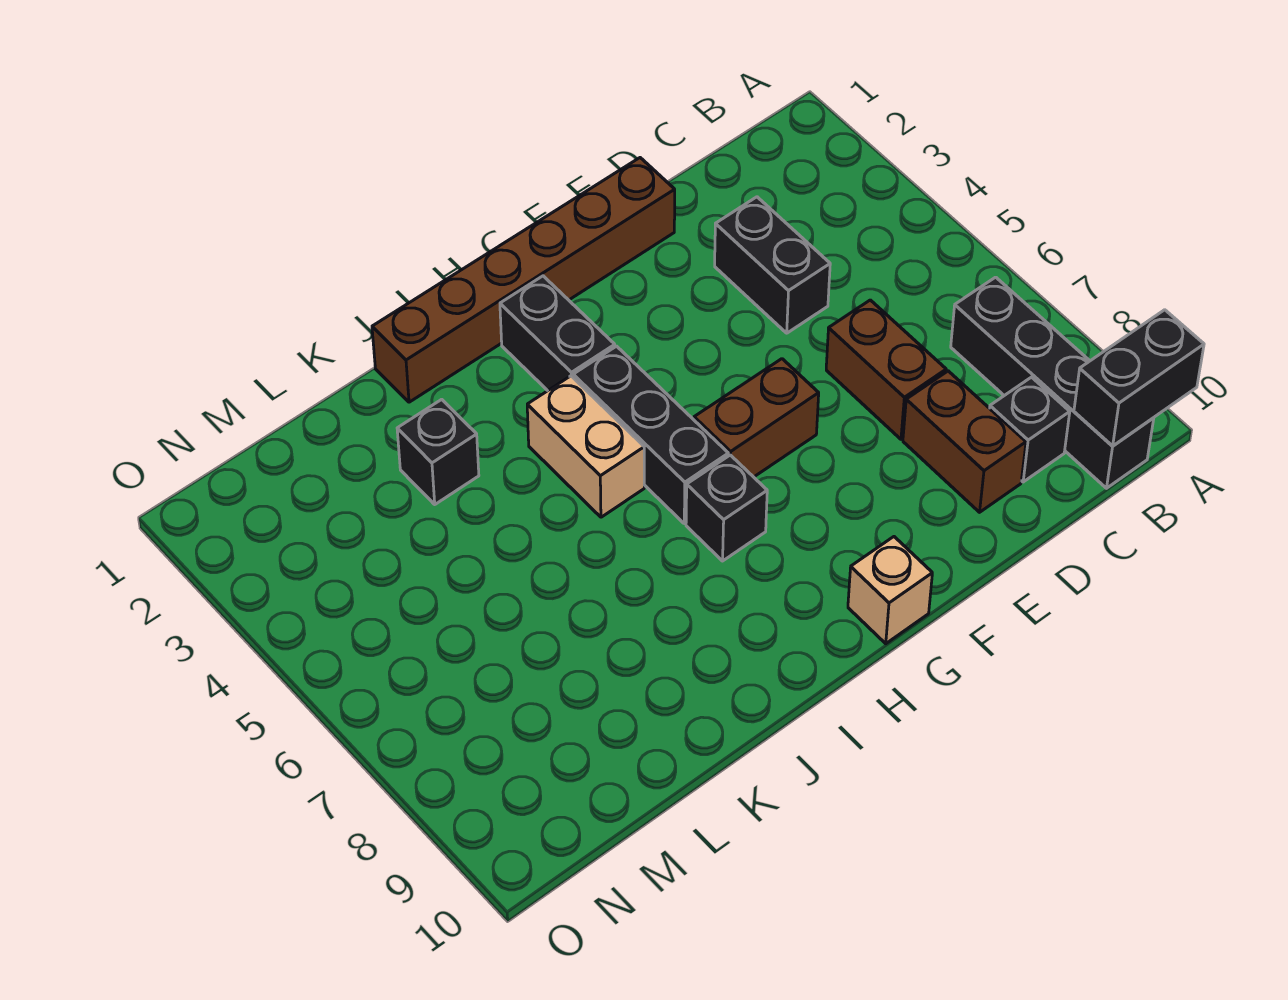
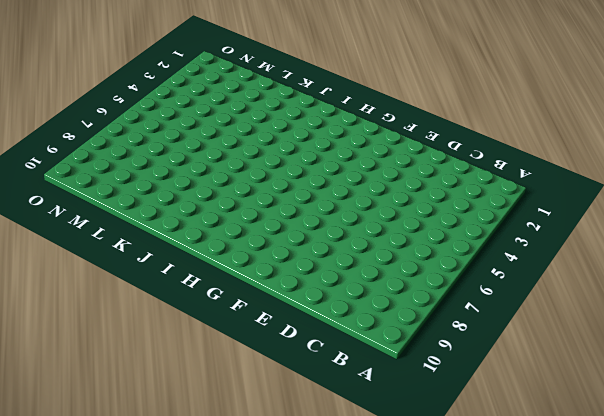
none -> black brick B7:B10 level 1
none -> black brick C9 level 1
none -> black brick D3:D4 level 1

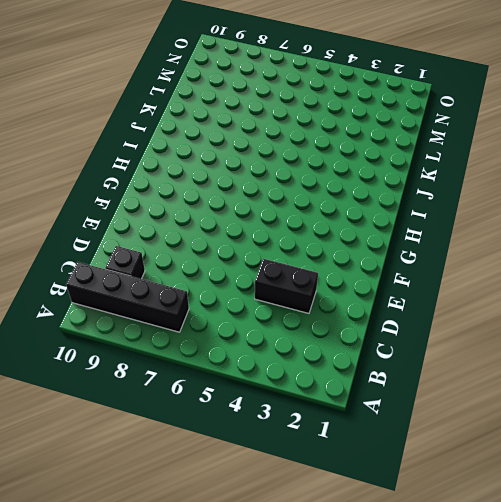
none -> brown brick D6:D7 level 1
none -> brown brick D8:D9 level 1
none -> brown brick E1:J1 level 1

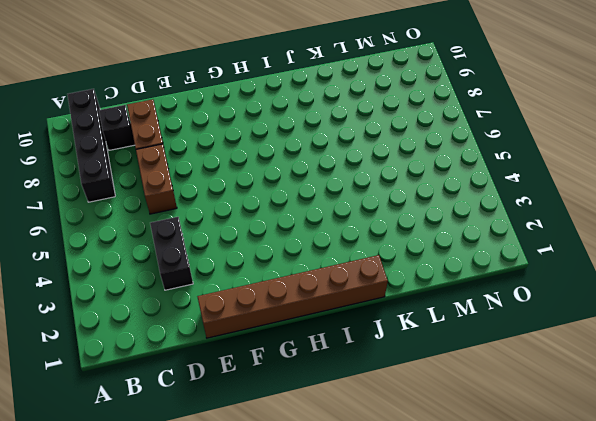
none -> brown brick F6:G6 level 1
none -> tan brick G10 level 1
none -> black brick H2:H3 level 1

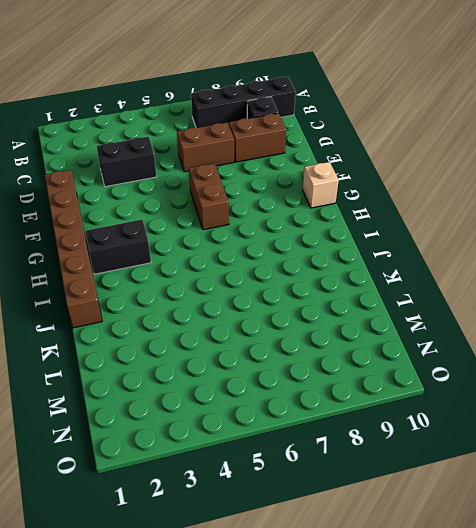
none -> black brick H4:H6 level 1
none -> black brick H7 level 1
none -> tan brick I4:I5 level 1

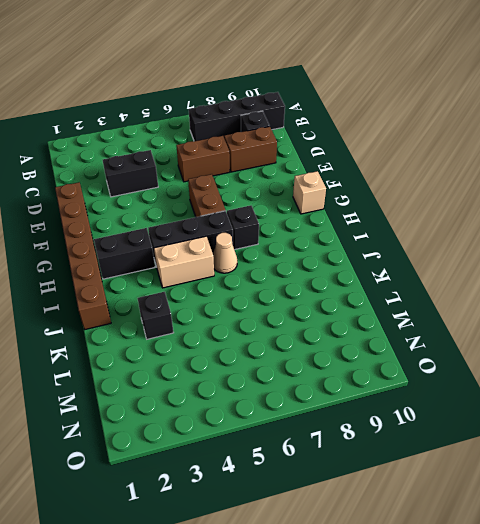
tan cone I6 level 1 -> none
none -> black brick A10:B10 level 2

